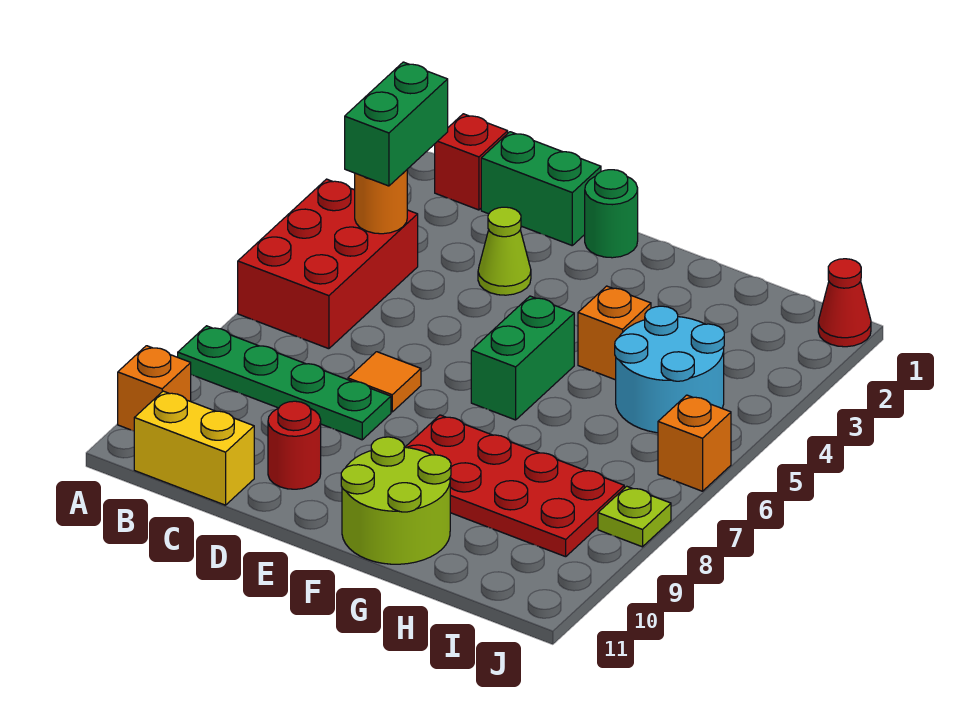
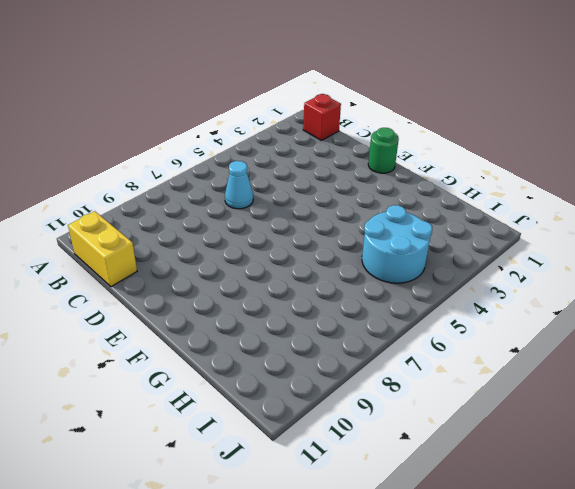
cyan cone C6 level 1 -> none
none -> red brick A4:B6 level 1
none -> green plate A8:D8 level 1
none -> orange brick A10 level 1

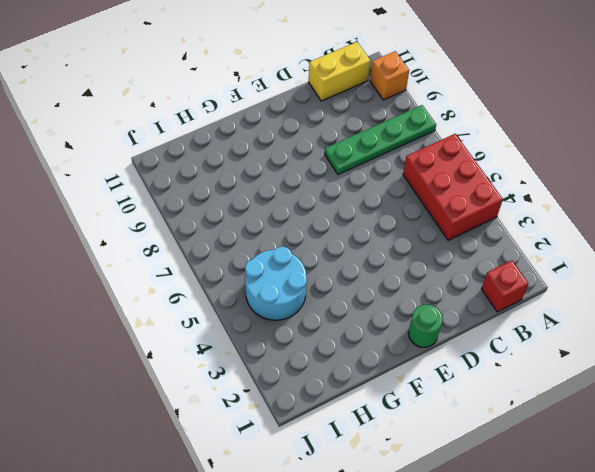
none -> green brick C1:D1 level 1
none -> lime cone D3 level 1
none -> orange tile D7 level 1

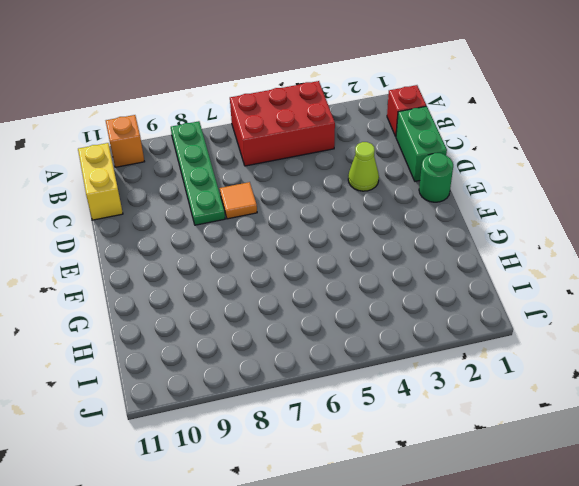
none -> red round brick D10 level 1
none -> green brick F5:F6 level 1
none -> red plate F8:I9 level 1

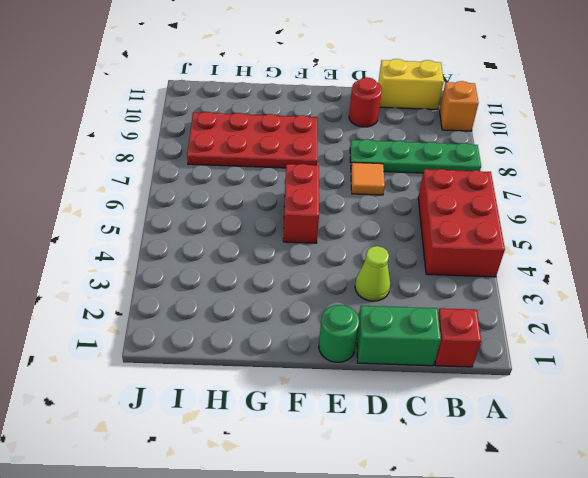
red brick F5:F6 level 1 -> green brick F5:F6 level 1
none -> lime round brick F10:G11 level 1
none -> orange brick G4 level 1
none -> cyan round brick H4:I5 level 1

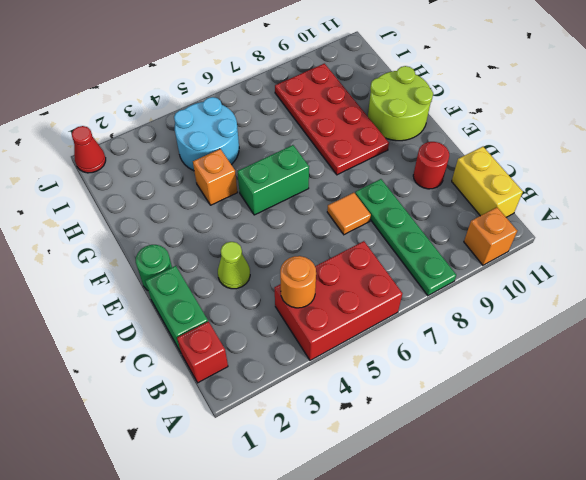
none -> orange brick J6 level 1
none -> lime plate J8 level 1
none -> green brick B3:B4 level 3

